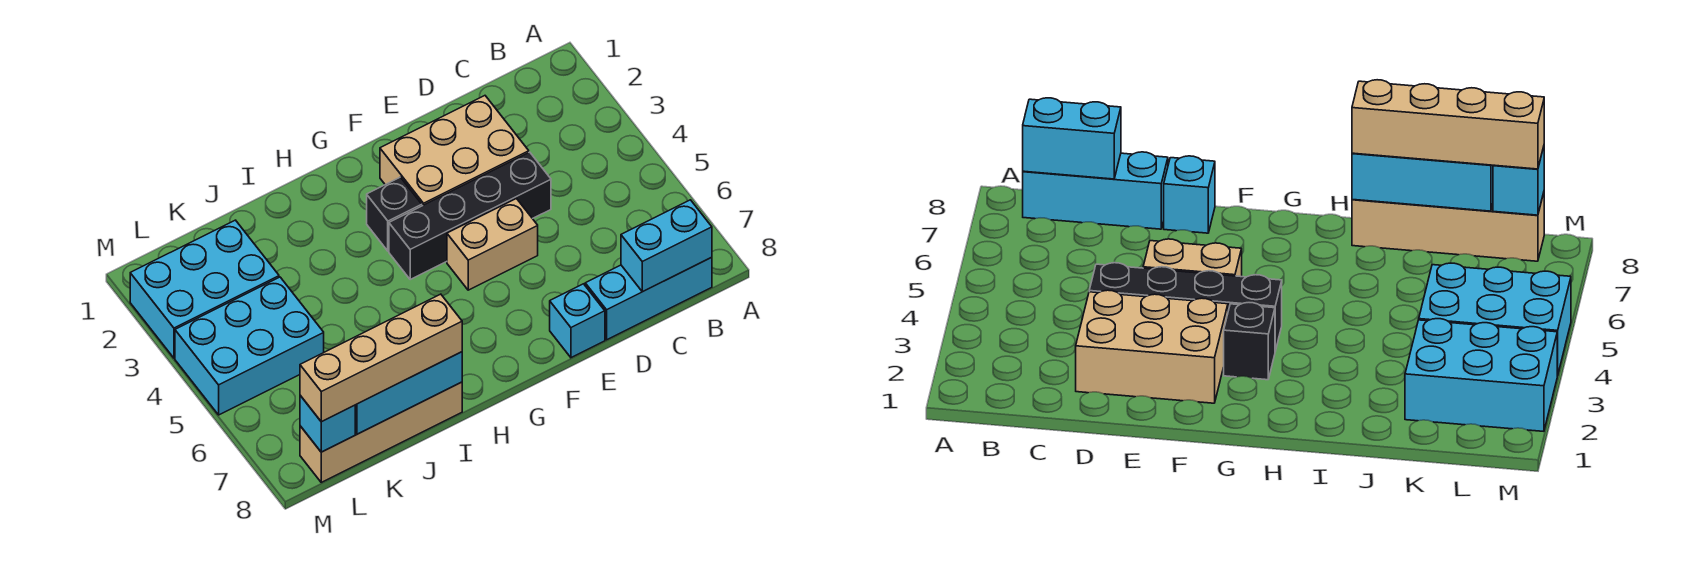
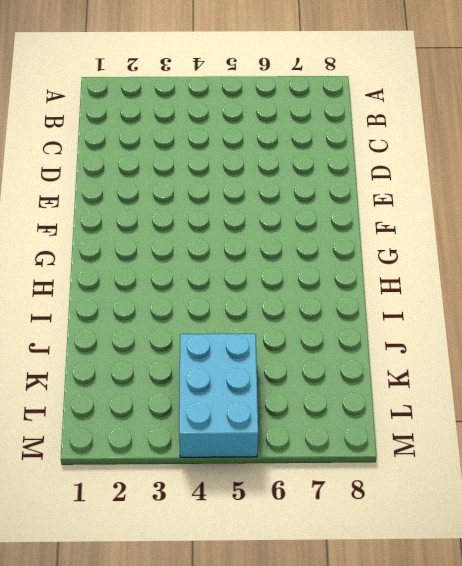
none -> cyan brick B8:D8 level 1
none -> tan brick D2:F3 level 1
none -> black brick D4:G4 level 1

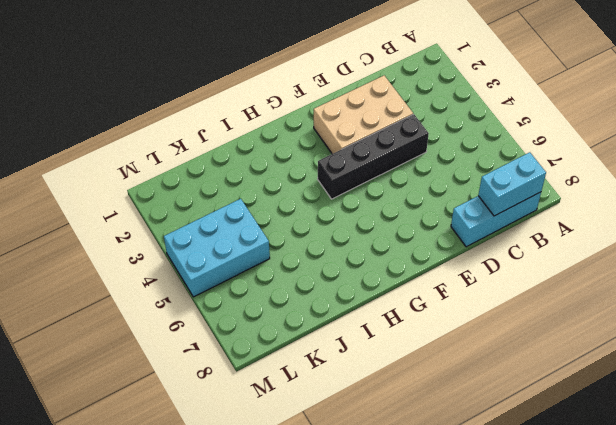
none -> tan brick E5:F5 level 1
none -> cyan brick E8 level 1
none -> black brick G3 level 1

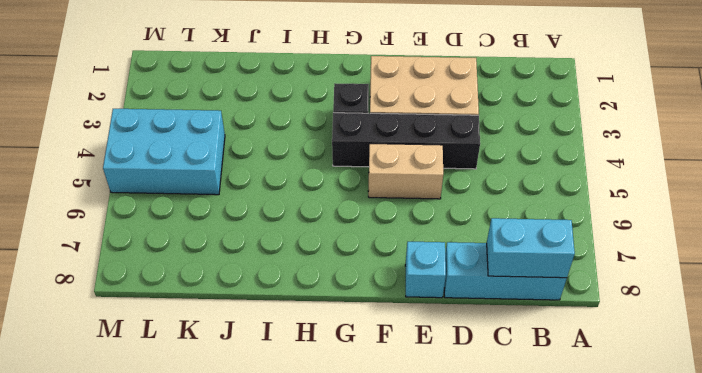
none -> tan brick I8:L8 level 1
none -> cyan brick K2:M3 level 1
none -> cyan brick I8:K8 level 2

